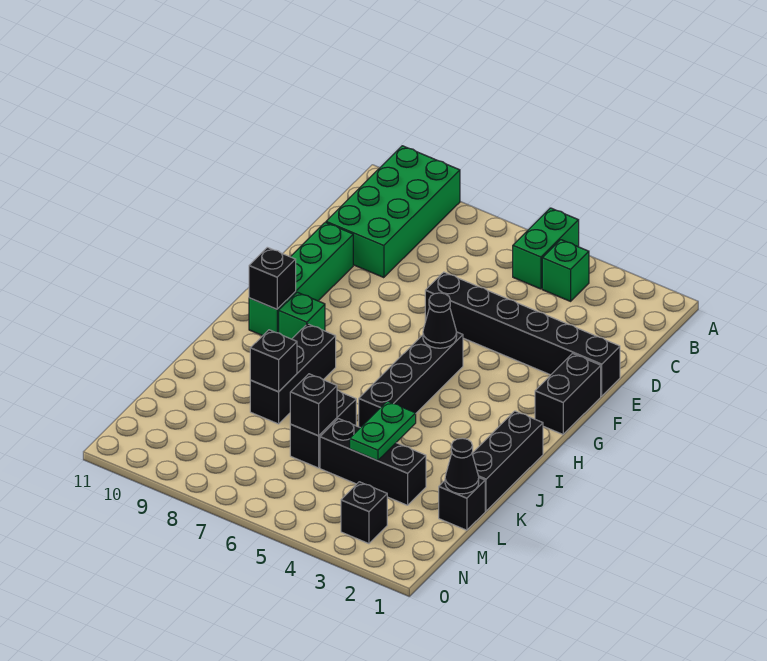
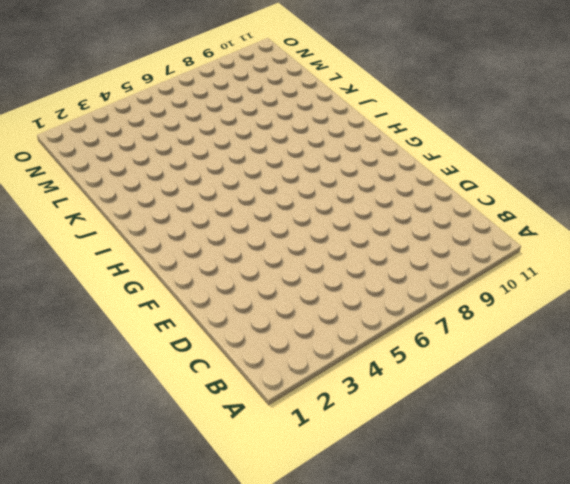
none -> green brick A5:B5 level 1
none -> green brick A9:D10 level 1
none -> green brick B4 level 1

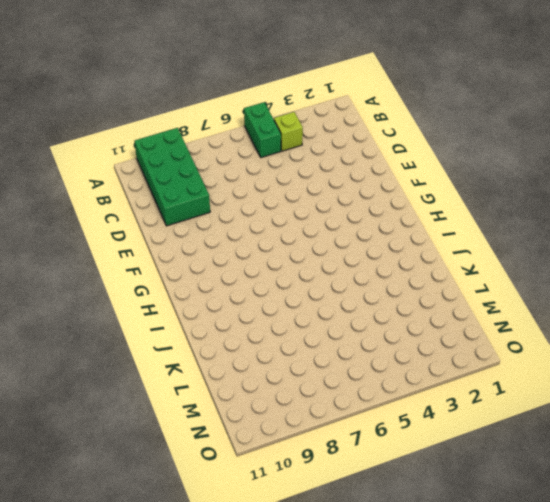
lime brick B4 level 1 -> green brick B4 level 1
none -> black brick E1:E6 level 1
none -> green brick E10:H10 level 1
none -> black brick F1:G1 level 1

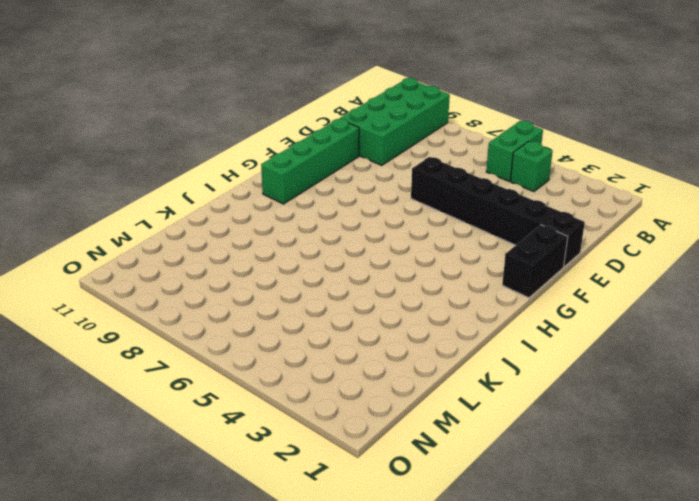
none -> black brick G5:J5 level 1
none -> green brick H9 level 1
none -> black brick I1:K1 level 1

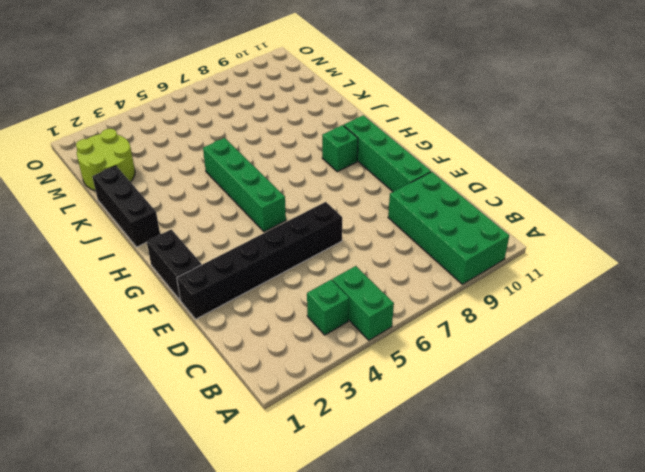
green brick G5:J5 level 1 -> black brick G5:J5 level 1
lime round brick L1:M2 level 1 -> black brick L1 level 1
none -> black brick I8:K8 level 1
none -> black brick K6:L6 level 1
none -> black brick L3:L5 level 1

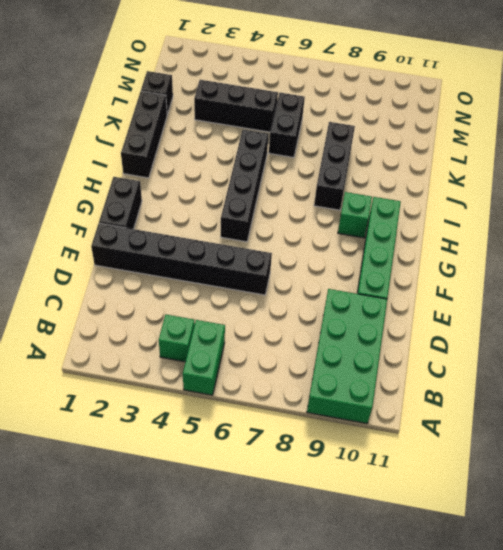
none -> black brick N3 level 1
none -> black cone G5 level 2
none -> black brick H10 level 2

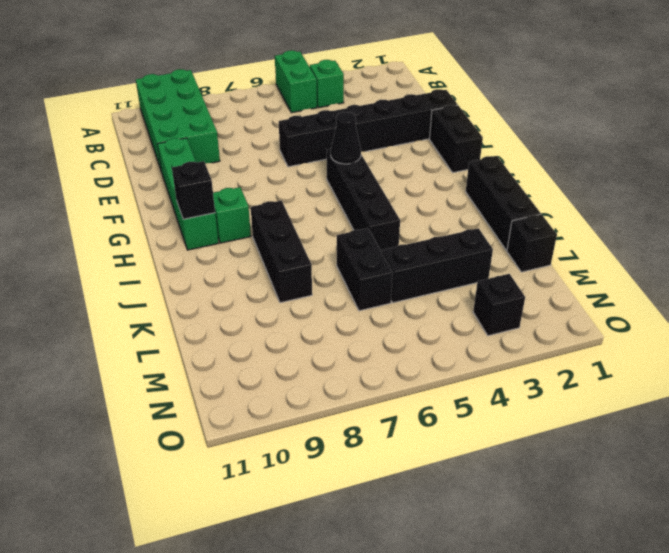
none -> green plate K4:L4 level 2
none -> black brick K8 level 2
none -> black cone L1 level 2

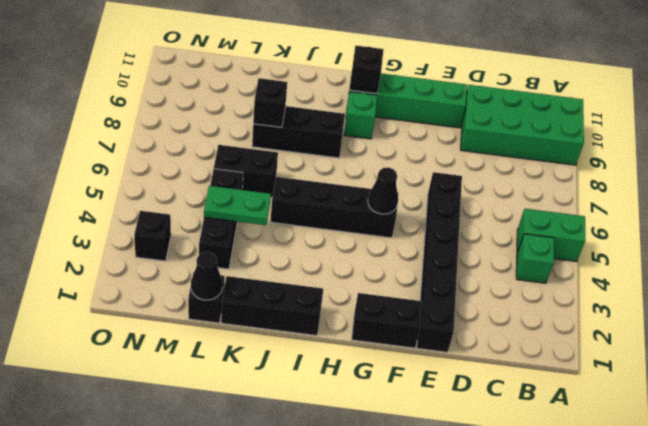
none -> black brick L6 level 2

